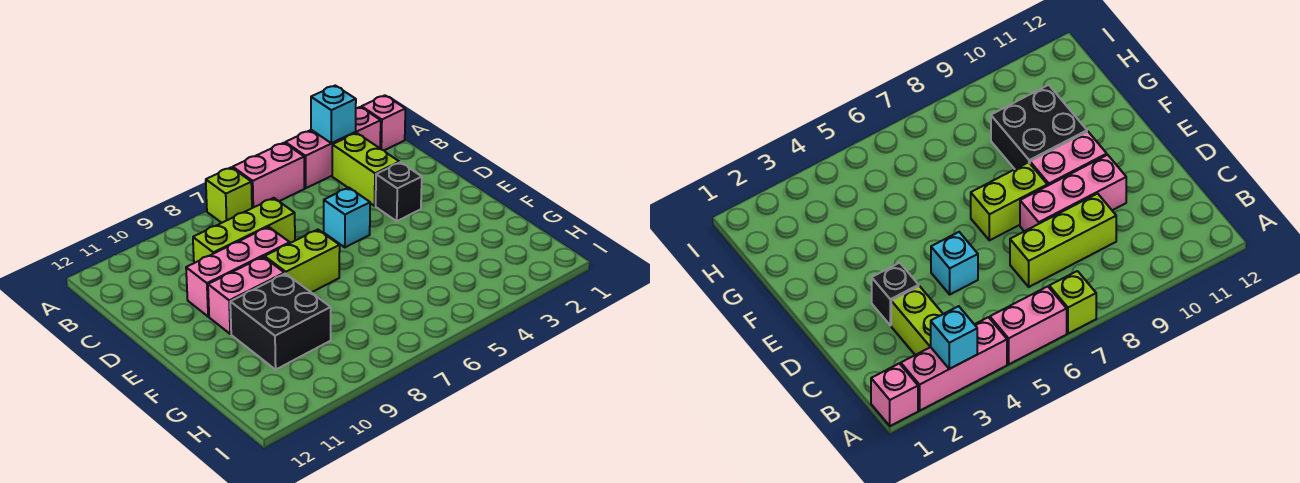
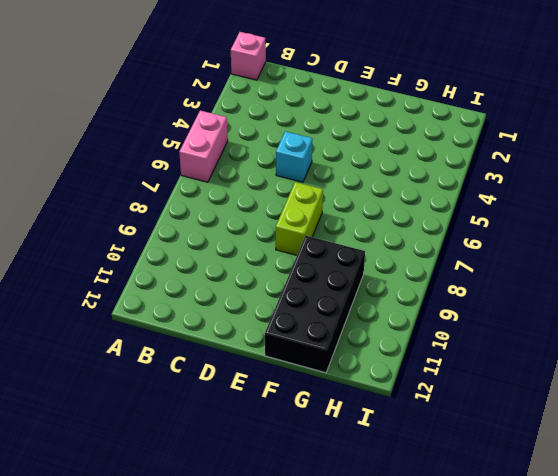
black brick F9:G12 level 1 -> black brick F9:G10 level 1
none -> pink brick A2:A4 level 1
none -> lime brick A7 level 1
none -> lime brick B3:C3 level 1

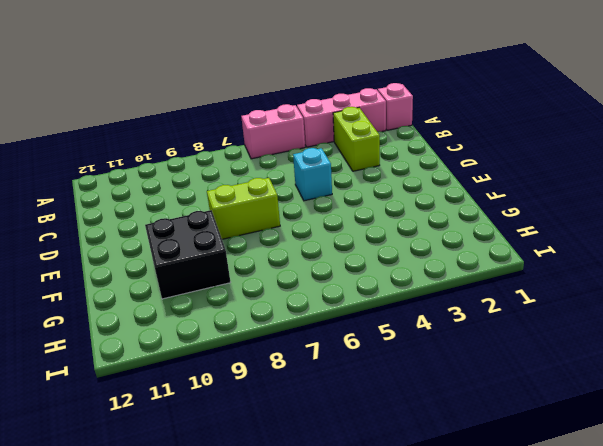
none -> lime brick A7 level 1
none -> lime brick C7:C9 level 1
none -> black brick D3 level 1

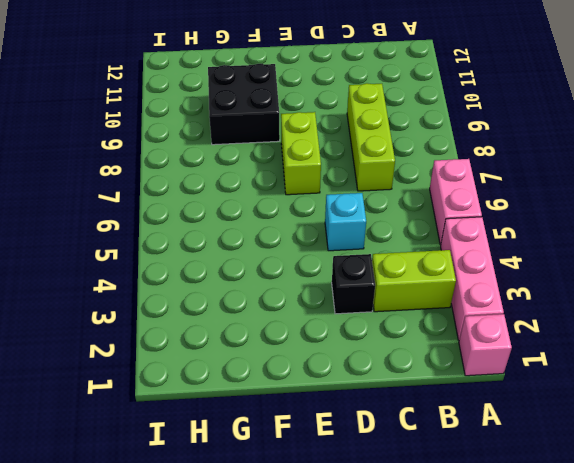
none -> lime brick A7 level 1
none -> pink brick D8:D10 level 1
none -> pink brick E9:E10 level 1

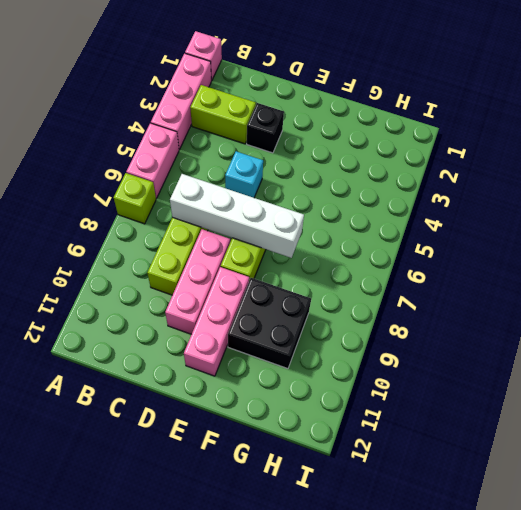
white brick C7:F7 level 2 -> none
pink brick E9:E11 level 1 -> pink brick E9:E10 level 1
none -> cyan brick A3 level 2

